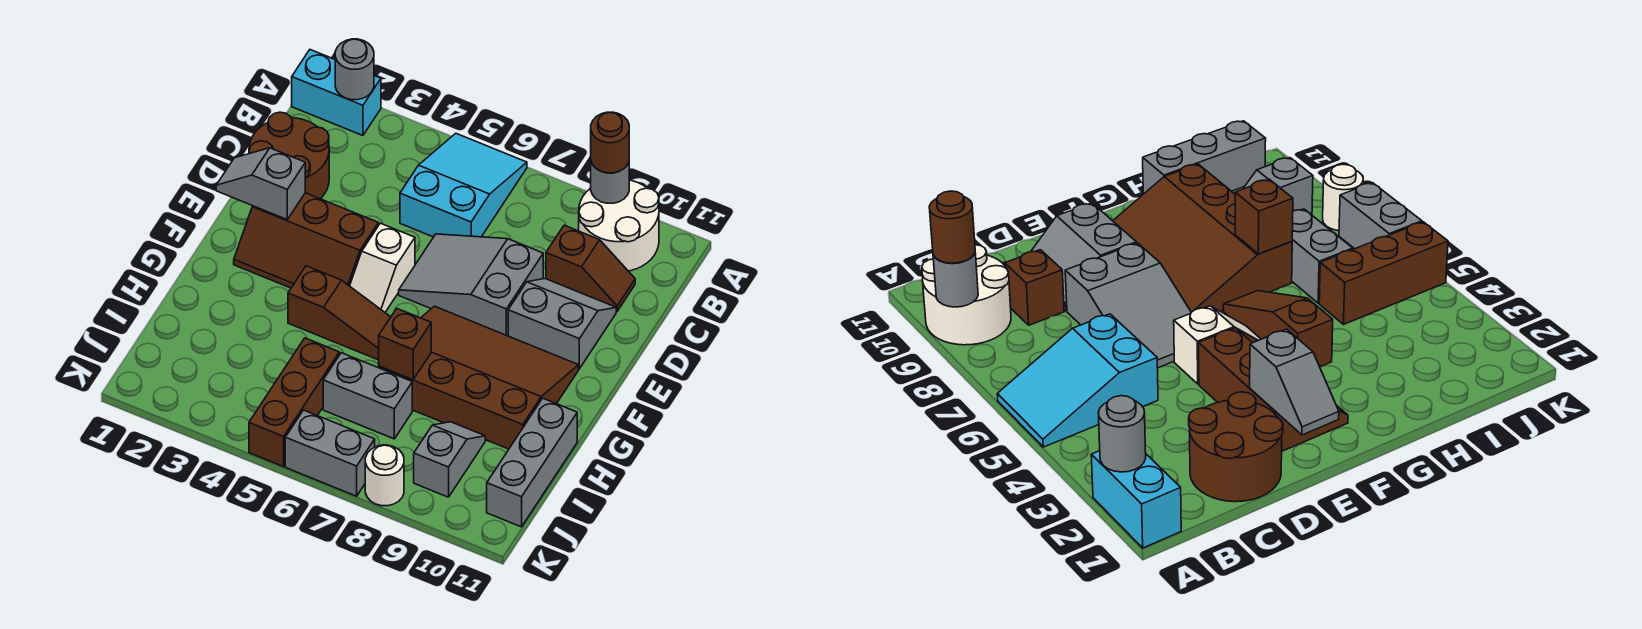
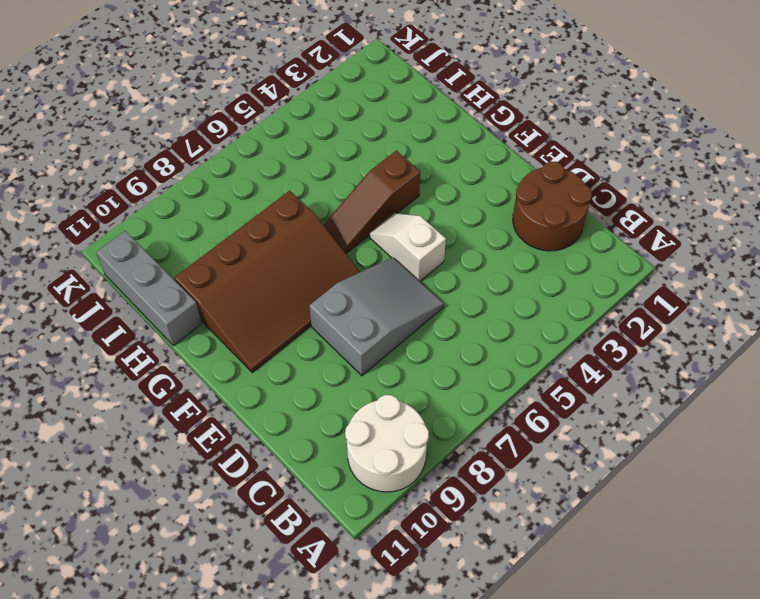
none -> cyan brick A1:A2 level 1
none -> cyan slope A5:C6 level 1 top C
none -> brown slope C9:C10 level 1 top 9

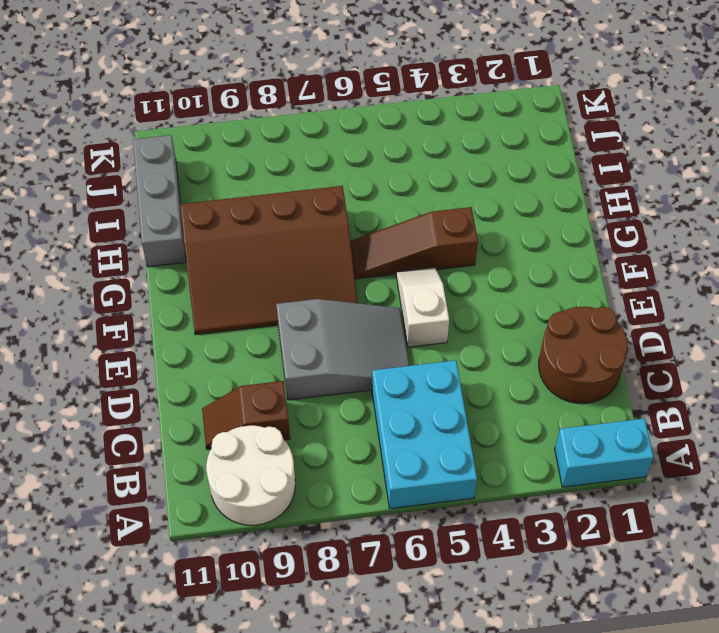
cyan brick A5:C6 level 1 -> cyan slope A5:C6 level 1 top C
none -> grey slope D9:E10 level 1 top E
none -> brown slope E2:F4 level 1 top E
none -> brown brick I5:K5 level 1

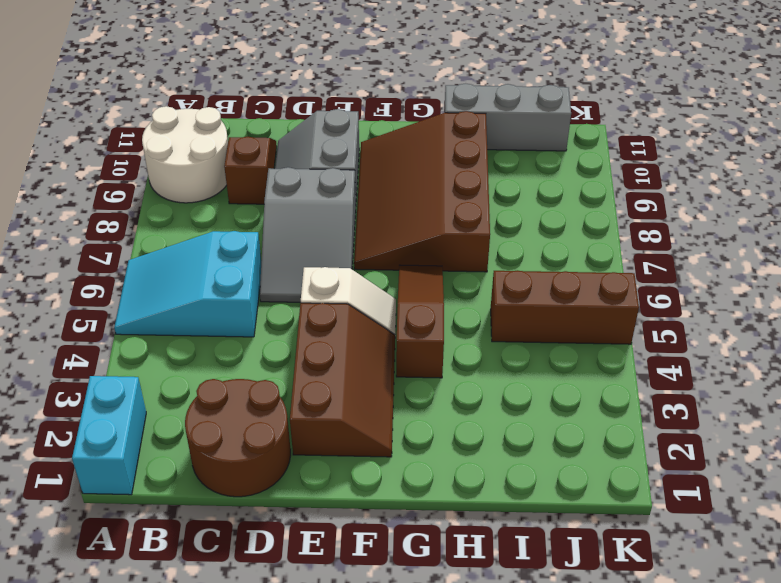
none -> grey brick I6:I7 level 1
none -> grey slope I9:J9 level 1 top J
none -> grey brick K6:K7 level 1

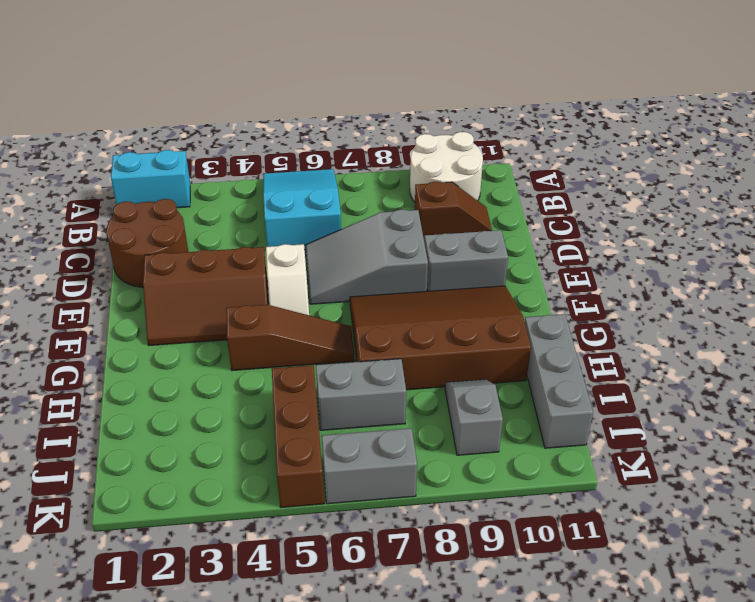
none -> white round brick K8 level 1
none -> grey round brick A2 level 2
none -> grey round brick A9 level 2

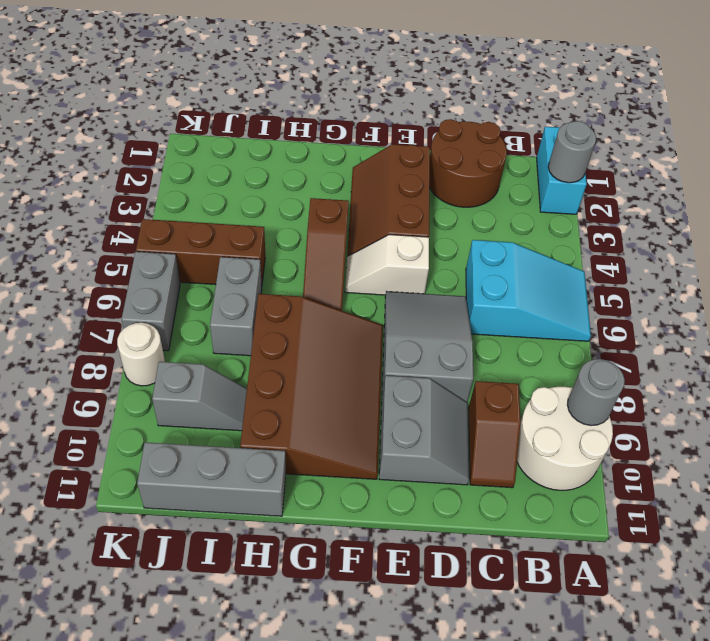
none -> grey slope E1:E2 level 2 top 2
none -> brown brick H7 level 2
none -> brown round brick A9 level 3

